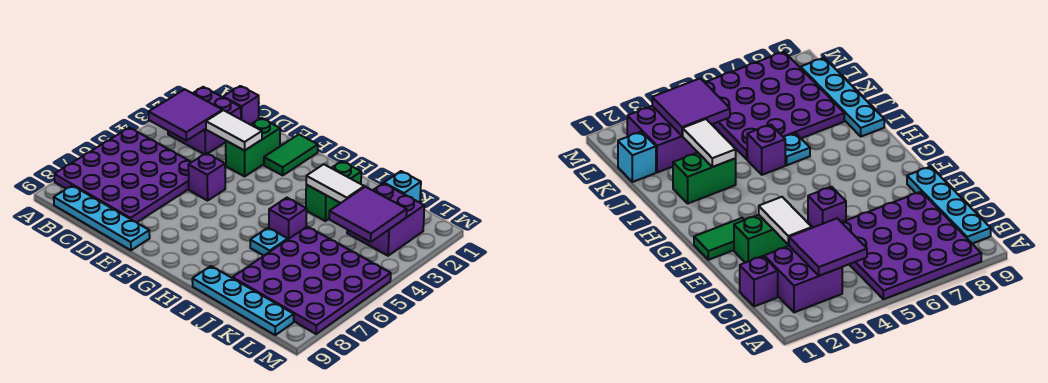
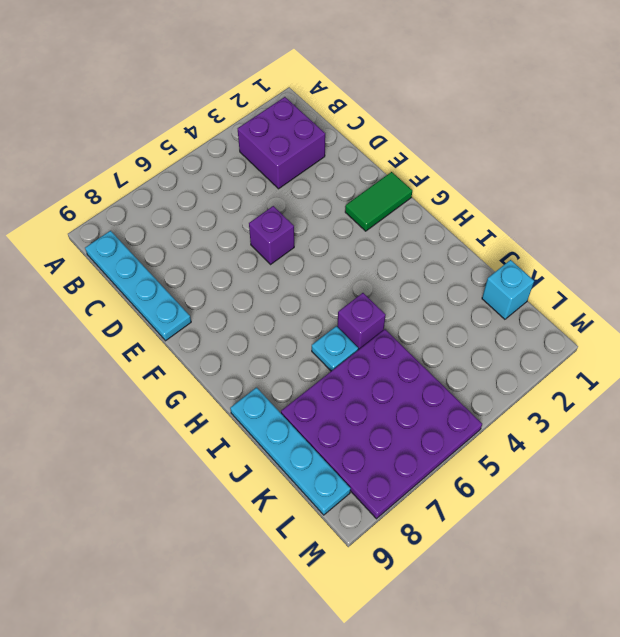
none -> purple plate A5:D8 level 1
none -> purple brick C1 level 1
none -> green brick E2:E3 level 1

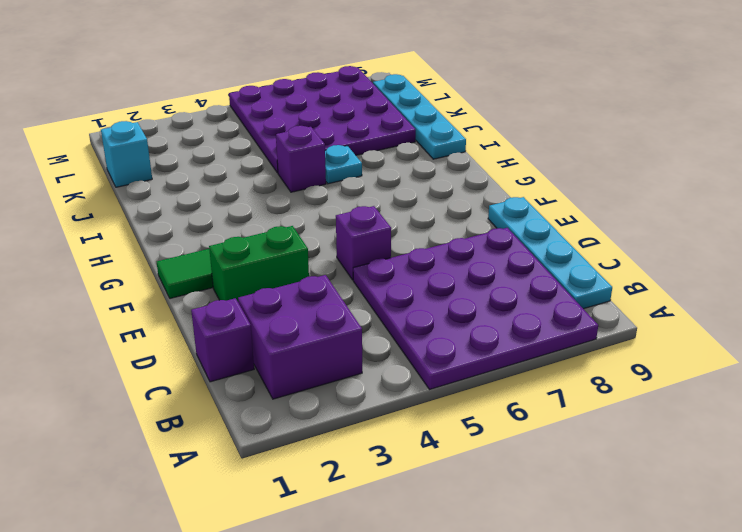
none -> green brick I2:I3 level 1
none -> purple brick K2:L3 level 1
none -> purple tile B3:C4 level 2

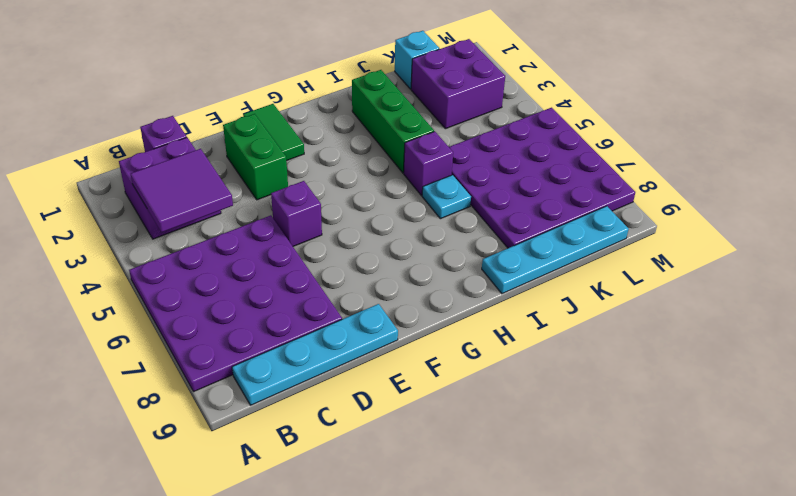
green brick I2:I4 level 1 -> green brick I2:I3 level 1
none -> white tile D3:E3 level 2
none -> white tile I3:J3 level 2
none -> purple tile K3:L4 level 2

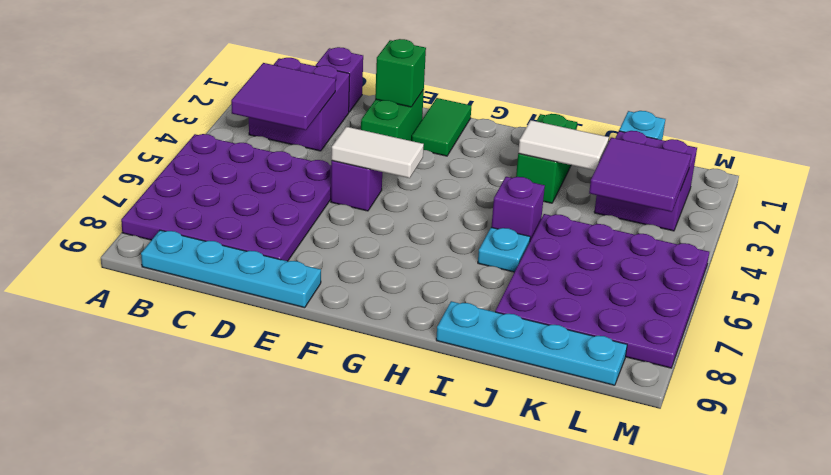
green brick E2 level 2 -> none
white tile E5:F5 level 2 -> white tile D3:E3 level 2

